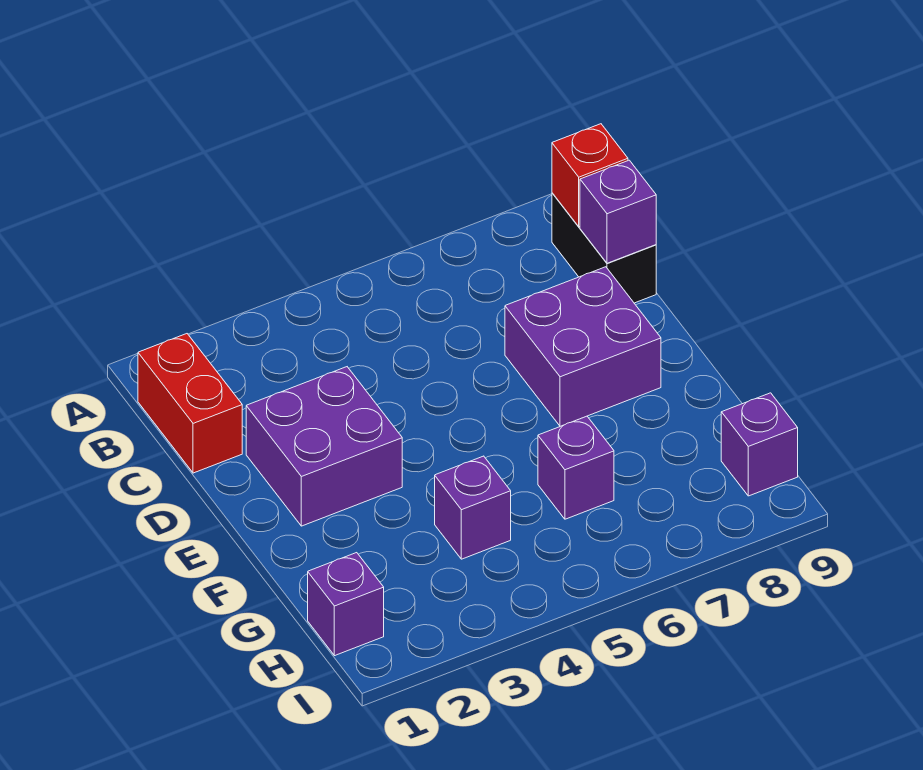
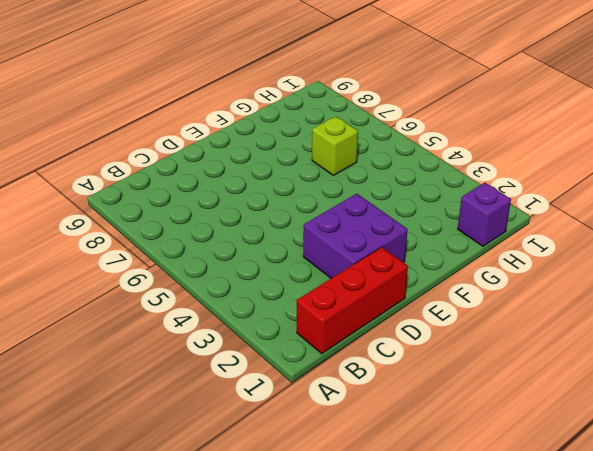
red brick B1:D1 level 1 -> red brick B1:C1 level 1
lime brick G6 level 1 -> purple brick G6 level 1
none -> black brick B9:C9 level 1
none -> purple brick D7:E8 level 1

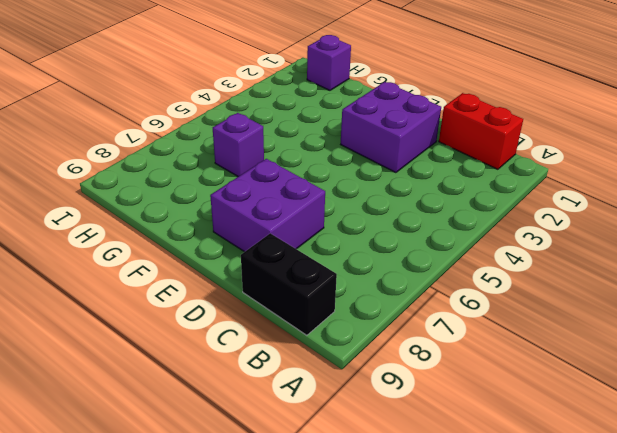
none -> purple brick G4 level 1
none -> purple brick H9 level 1

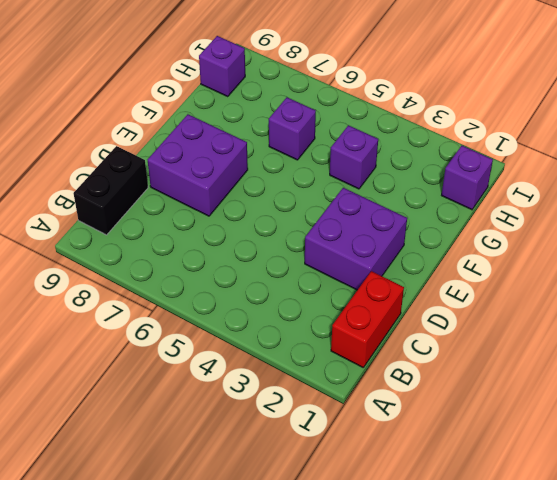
none -> red brick B9 level 2
none -> purple brick C9 level 2

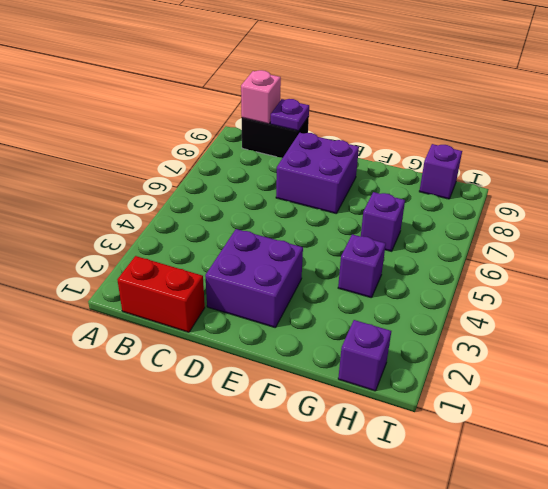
pink brick B9 level 2 -> red brick B9 level 2
purple plate C9 level 2 -> purple brick C9 level 2

